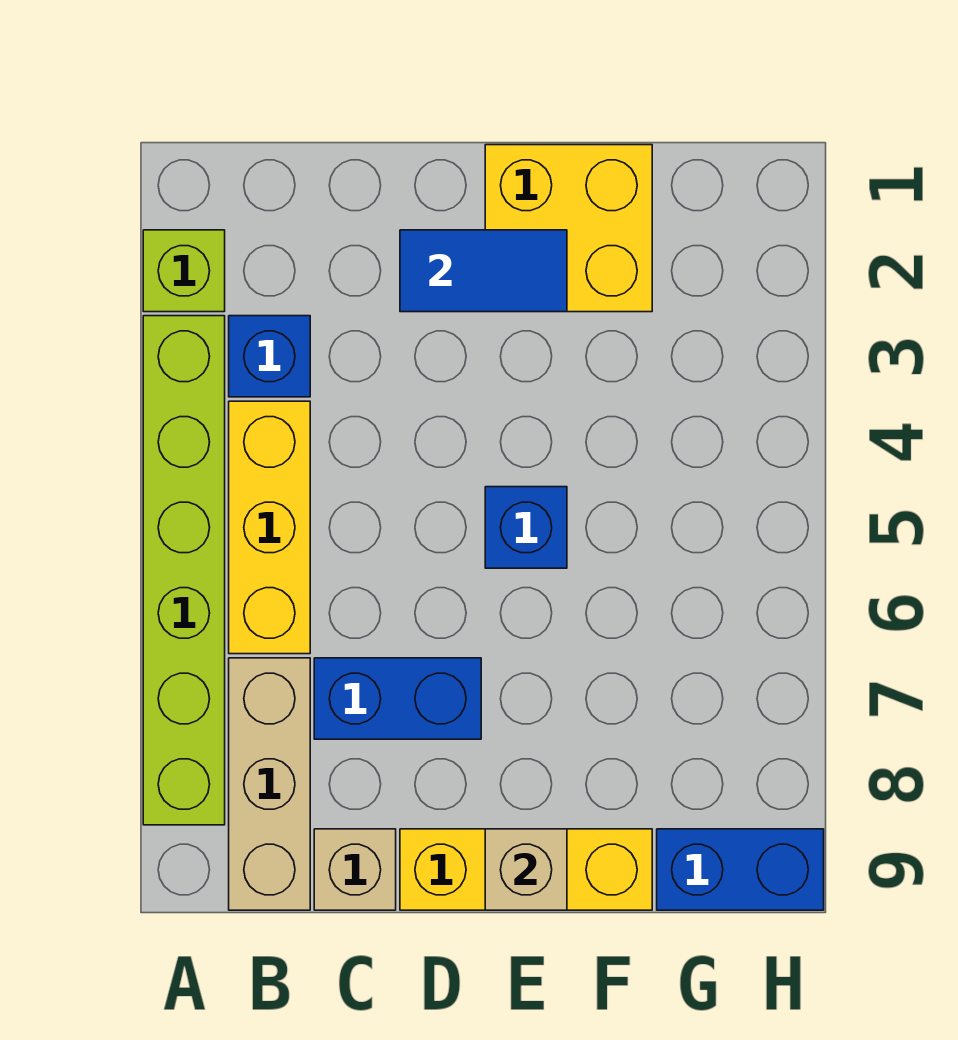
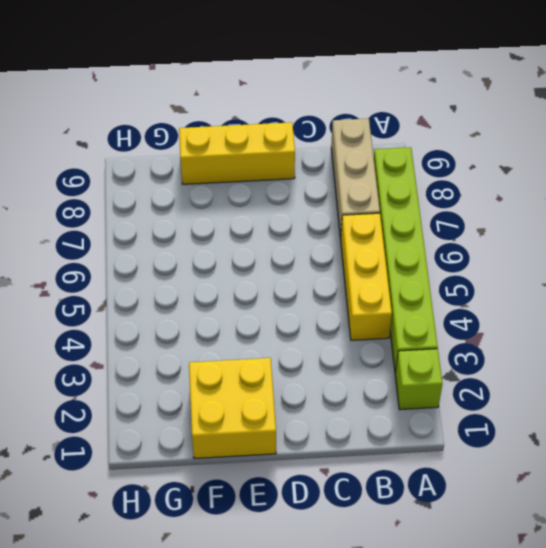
none -> blue brick B3 level 1
none -> blue brick C7:D7 level 1
none -> tan brick C9 level 1

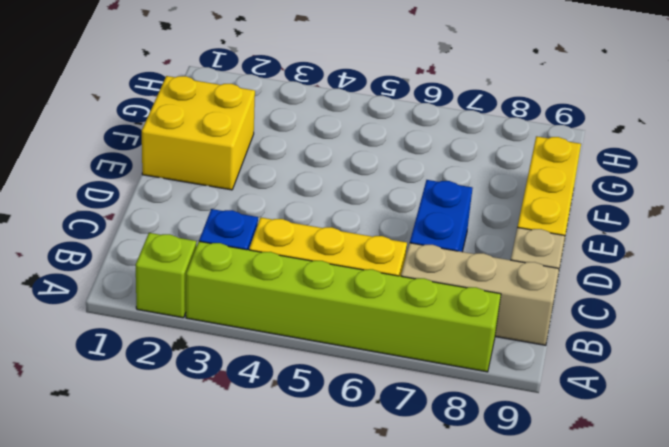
none -> blue brick E5 level 1
none -> blue brick G9:H9 level 1
none -> blue tile D2:E2 level 2

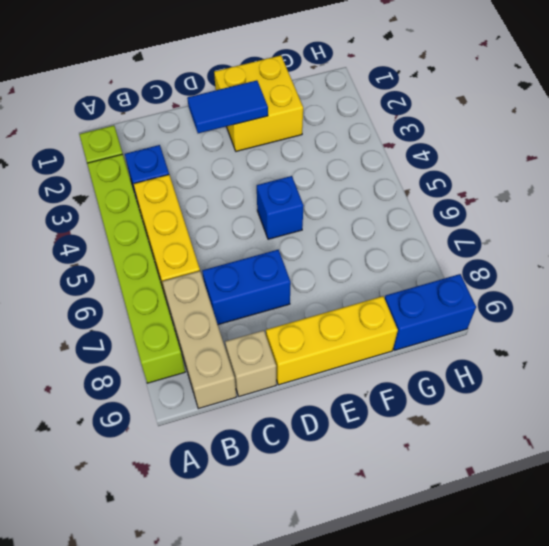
none -> tan brick E9 level 2

